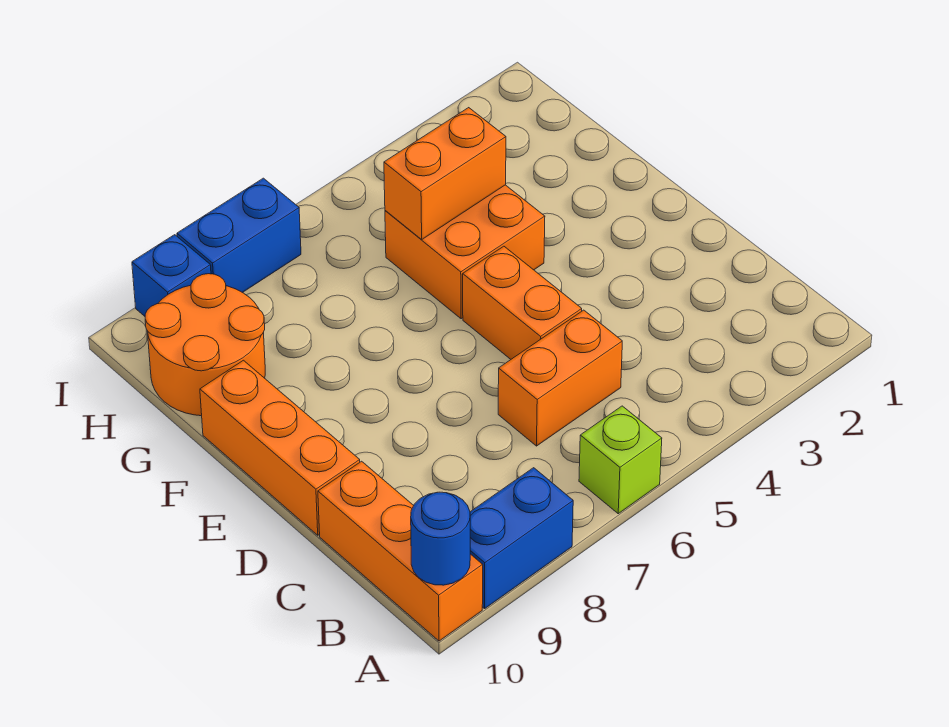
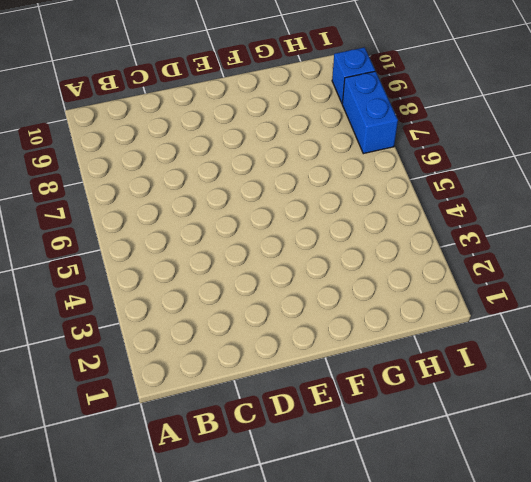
none -> lime brick A6 level 1
none -> blue brick A8:A9 level 1
none -> orange brick A10:C10 level 1

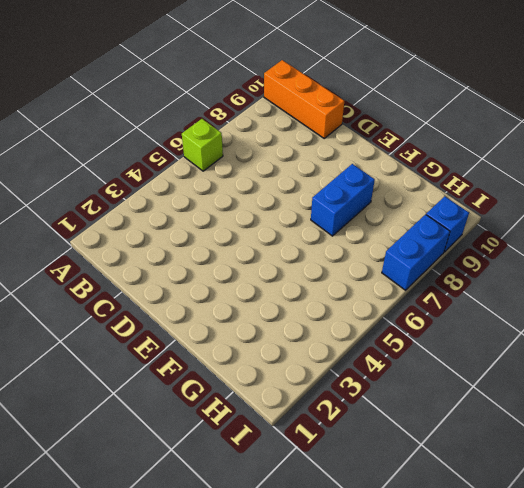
blue brick F7:F8 level 1 -> blue brick A8:A9 level 1
none -> orange brick C5:C6 level 1
none -> orange brick D5:E5 level 1
none -> orange brick D10:F10 level 1

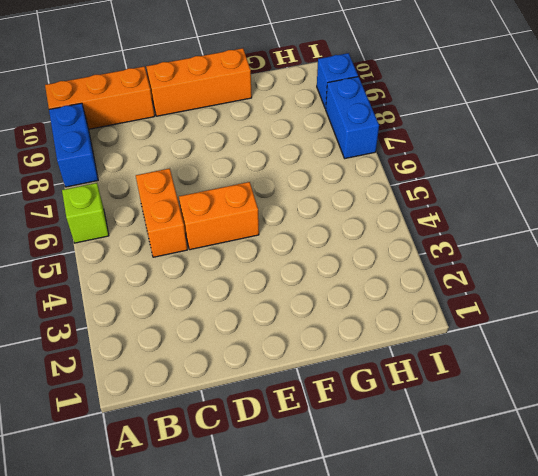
none -> orange brick F4:G5 level 1
none -> orange round brick G9:H10 level 1
none -> blue round brick A10 level 2

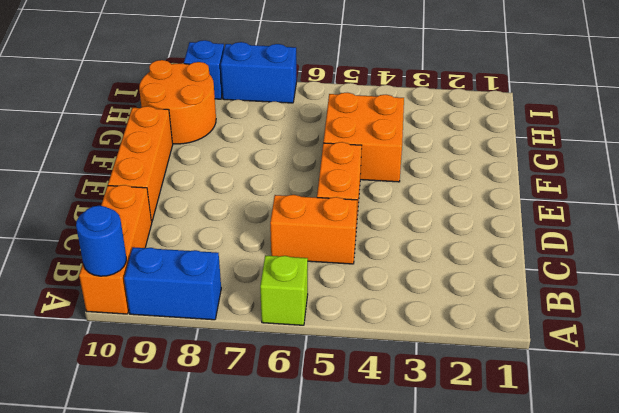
none -> orange brick G4:G5 level 2

